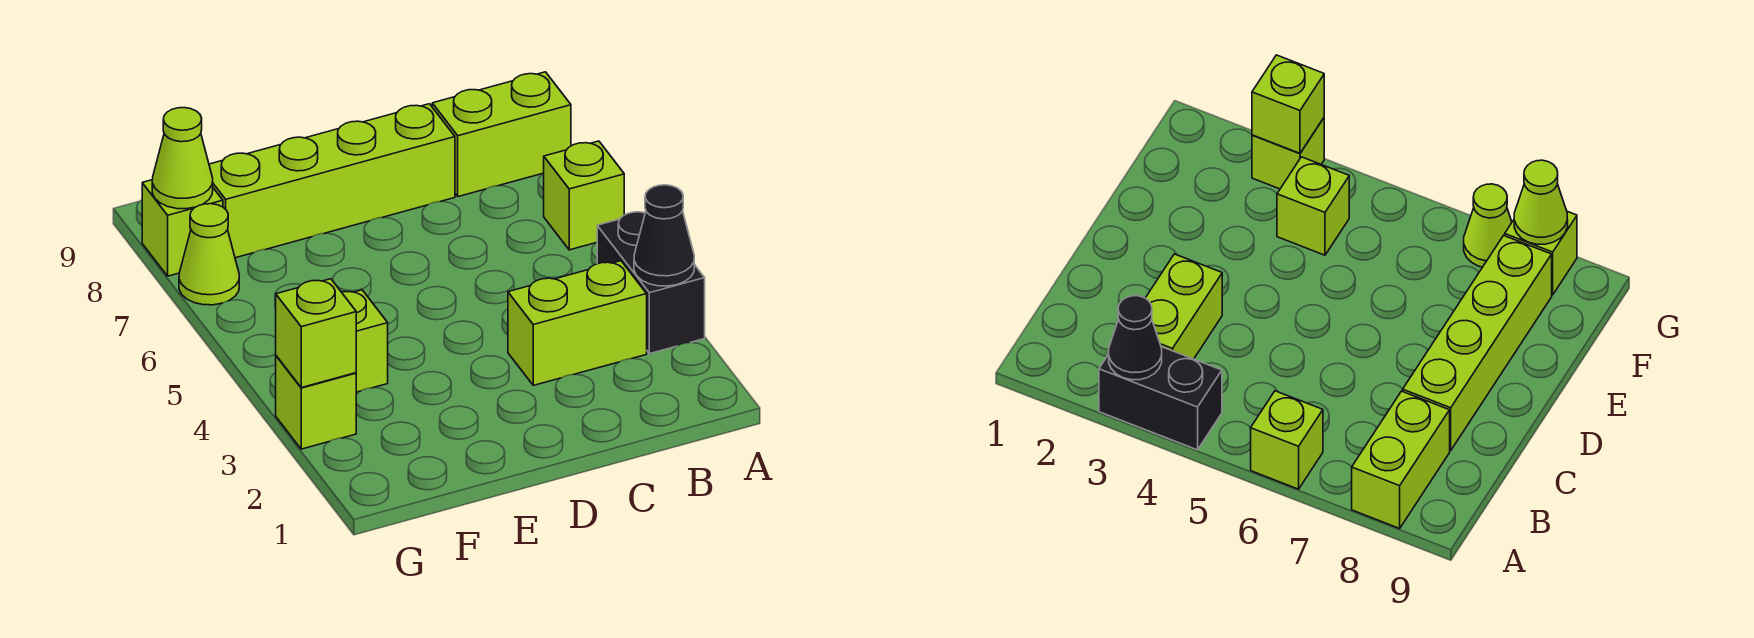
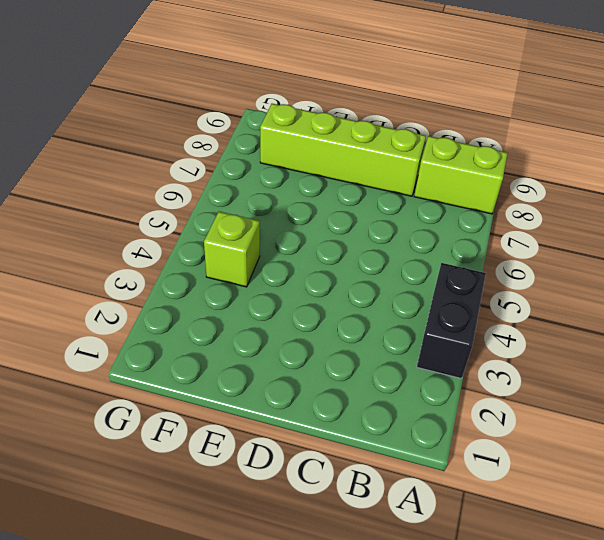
none -> lime brick A6 level 1
none -> lime brick B3:C3 level 1
none -> lime brick G3 level 1

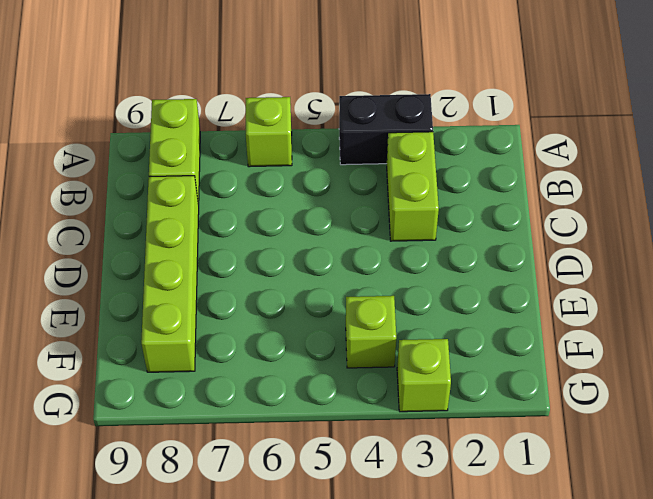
none -> lime cone G7 level 1
none -> lime brick G8 level 1
none -> black cone A3 level 2

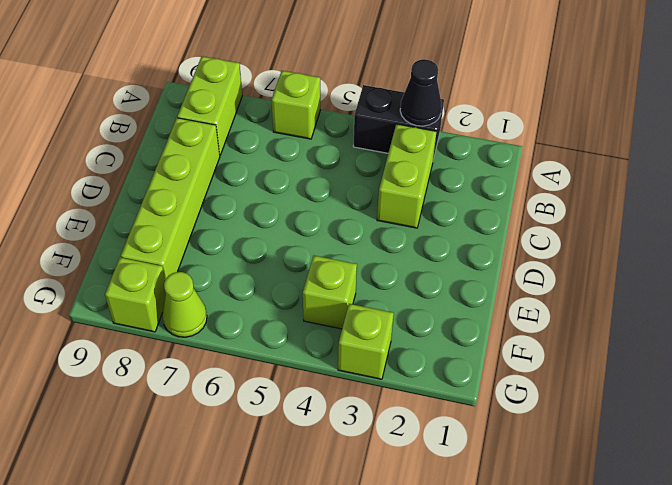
none -> lime brick G3 level 2
none -> lime cone G8 level 2

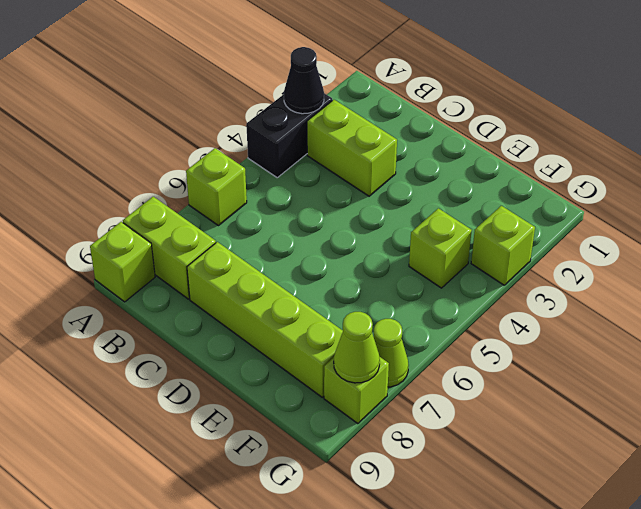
lime brick A9 level 1 -> lime brick G3 level 2

